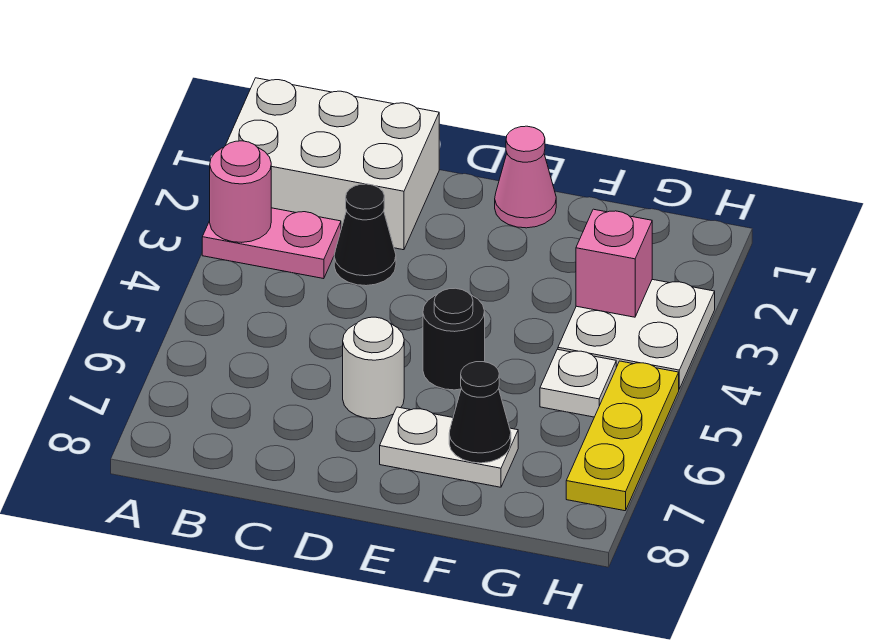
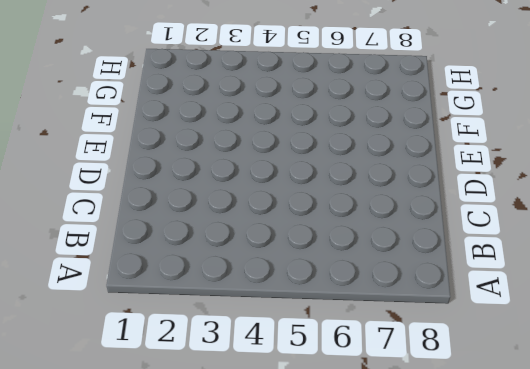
none -> white brick A1:C2 level 1
none -> pink plate A3:B3 level 1
none -> black cone C3 level 1

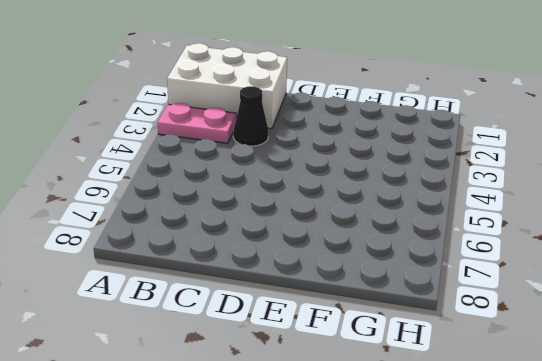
none -> white round brick D6 level 1
none -> pink cone E1 level 1
none -> black round brick E5 level 1

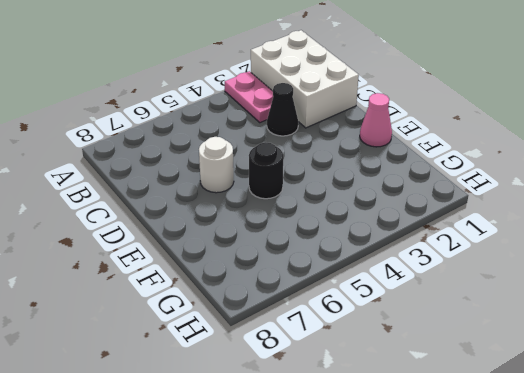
none -> white plate E7:F7 level 1
none -> white plate G3:H4 level 1
none -> white plate G5 level 1

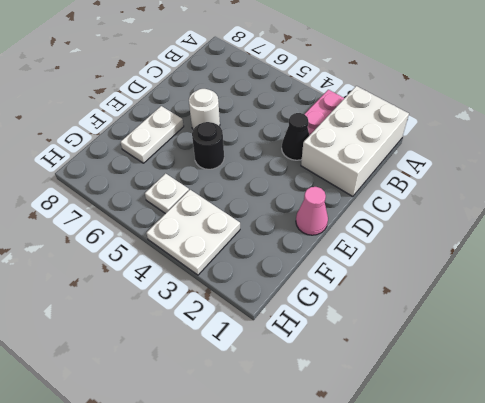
none -> yellow plate H5:H7 level 1
none -> pink round brick A3 level 2
none -> black cone F7 level 2

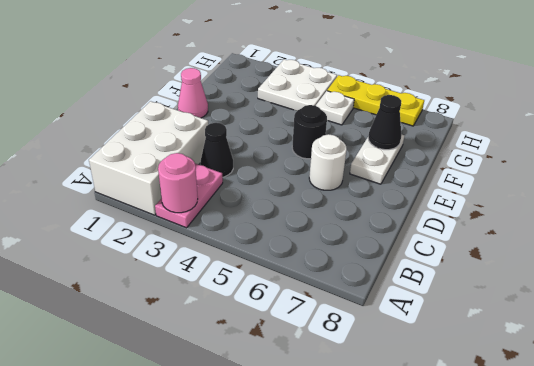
none -> pink brick G3 level 2

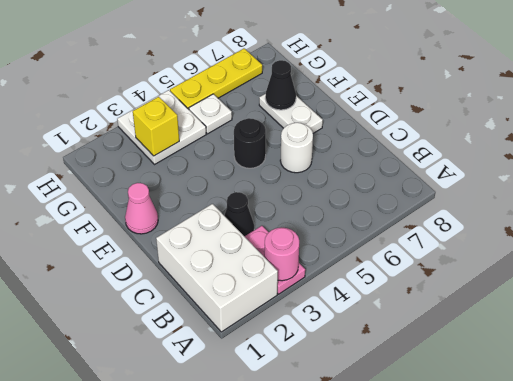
yellow brick G3 level 2 -> pink brick G3 level 2

